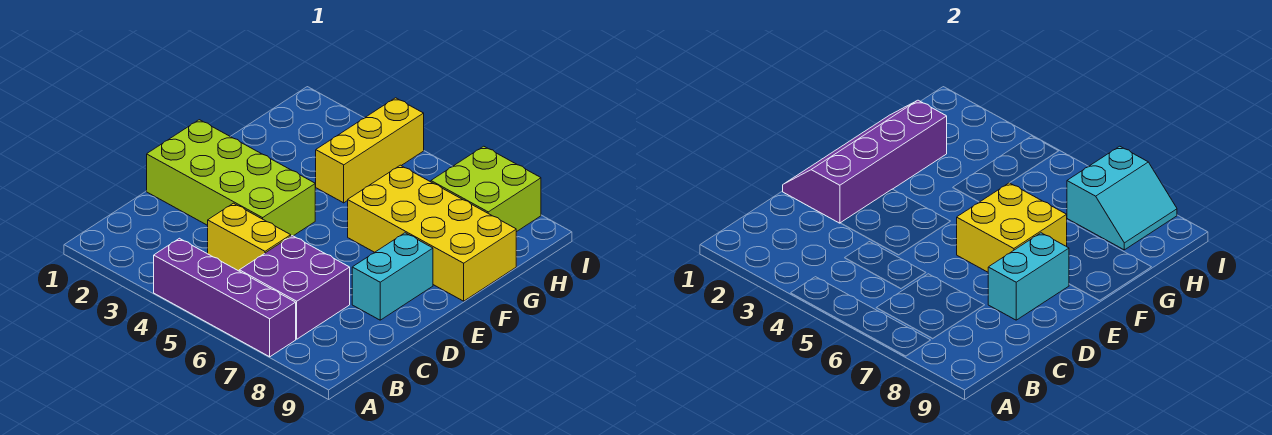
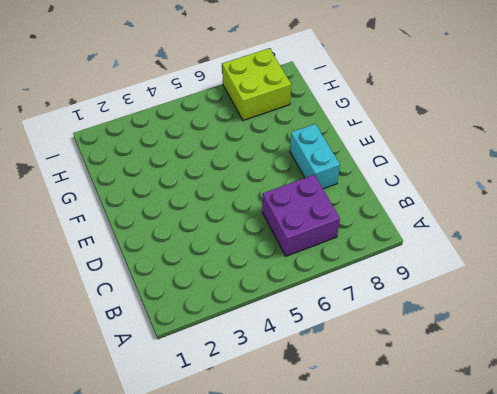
none -> purple brick A4:A7 level 1
none -> yellow brick C4:C5 level 1
none -> lime brick D1:E4 level 1

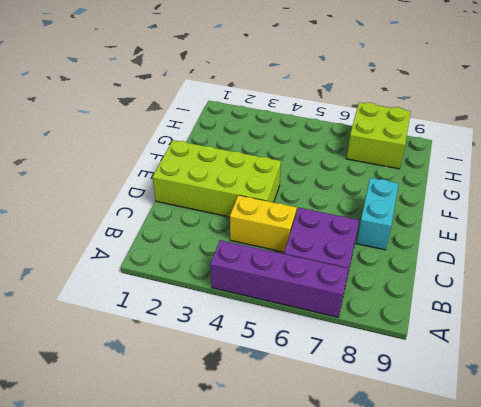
none -> yellow brick F6:G9 level 1
none -> yellow brick G4:I4 level 1
none -> purple slope D1:G2 level 2 top 2

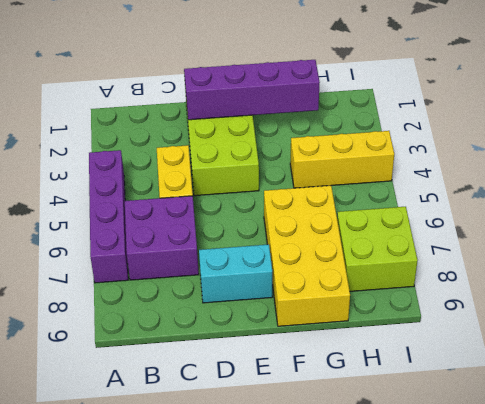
none -> cyan brick D8:E8 level 2
none -> yellow brick E6:F7 level 2
none -> cyan slope H7:I8 level 2 top 7

